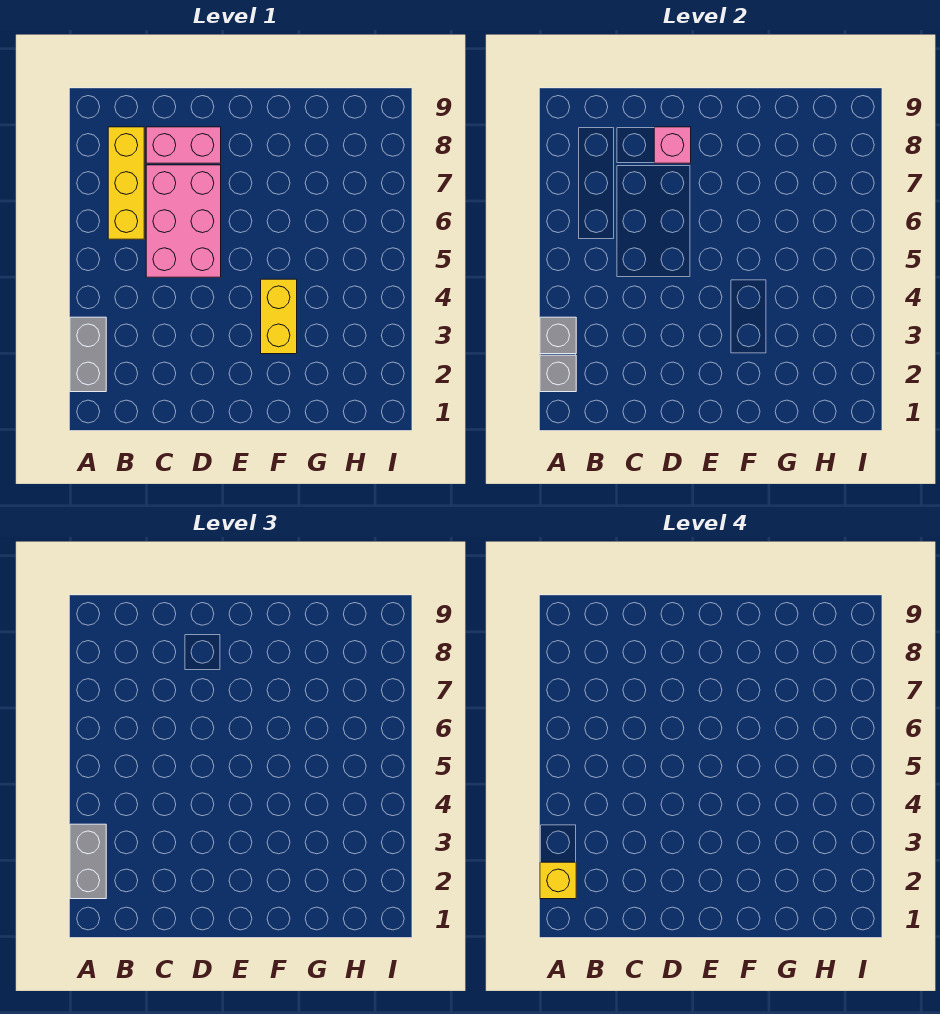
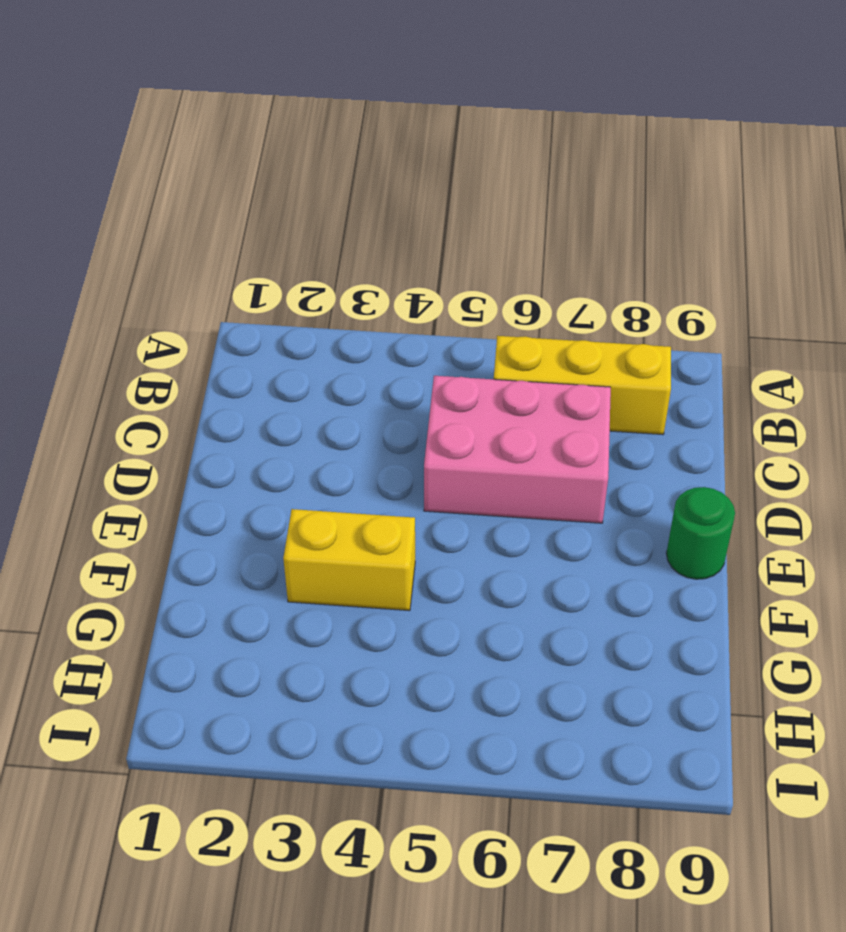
green round brick E9 level 1 -> none
none -> grey brick A2:A3 level 1
none -> pink brick C8:D8 level 1

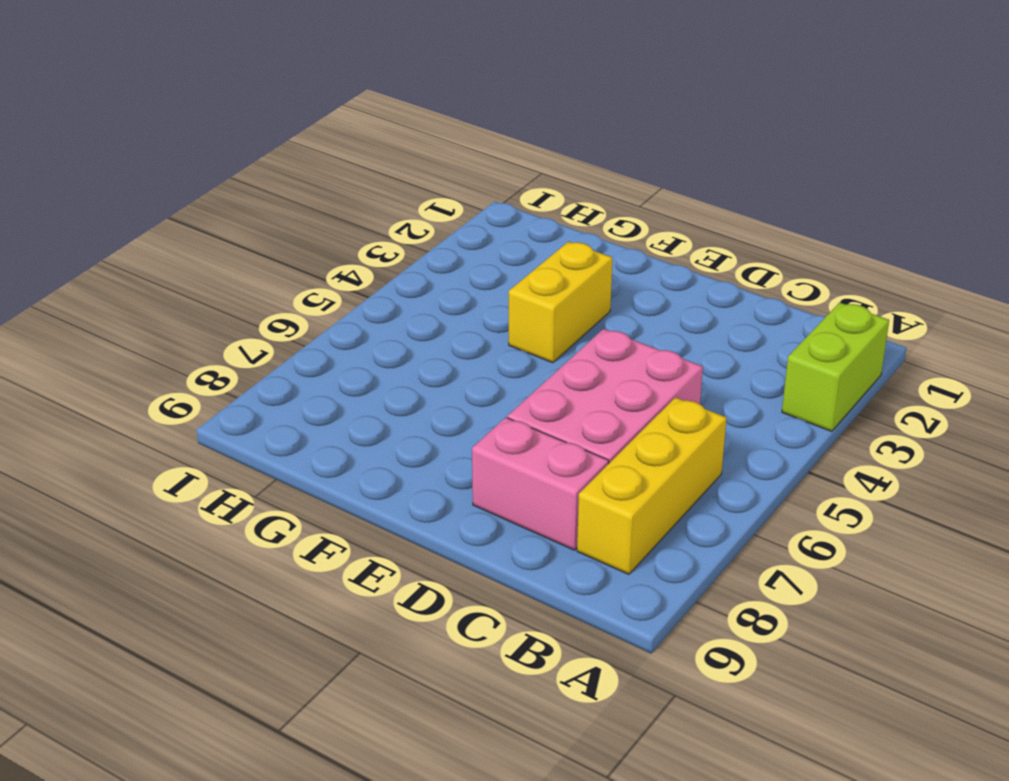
lime brick A2:A3 level 1 -> grey brick A2:A3 level 1
none -> grey brick A2 level 2
none -> grey brick A3 level 2

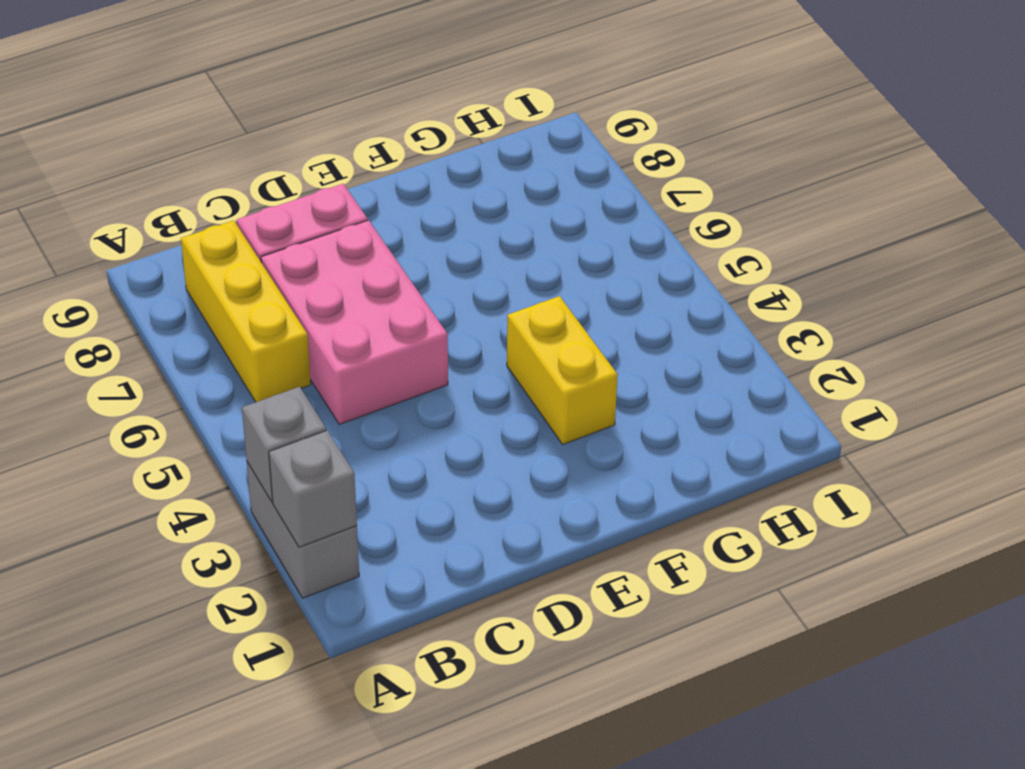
none -> pink brick D8 level 2
none -> grey brick A2:A3 level 3

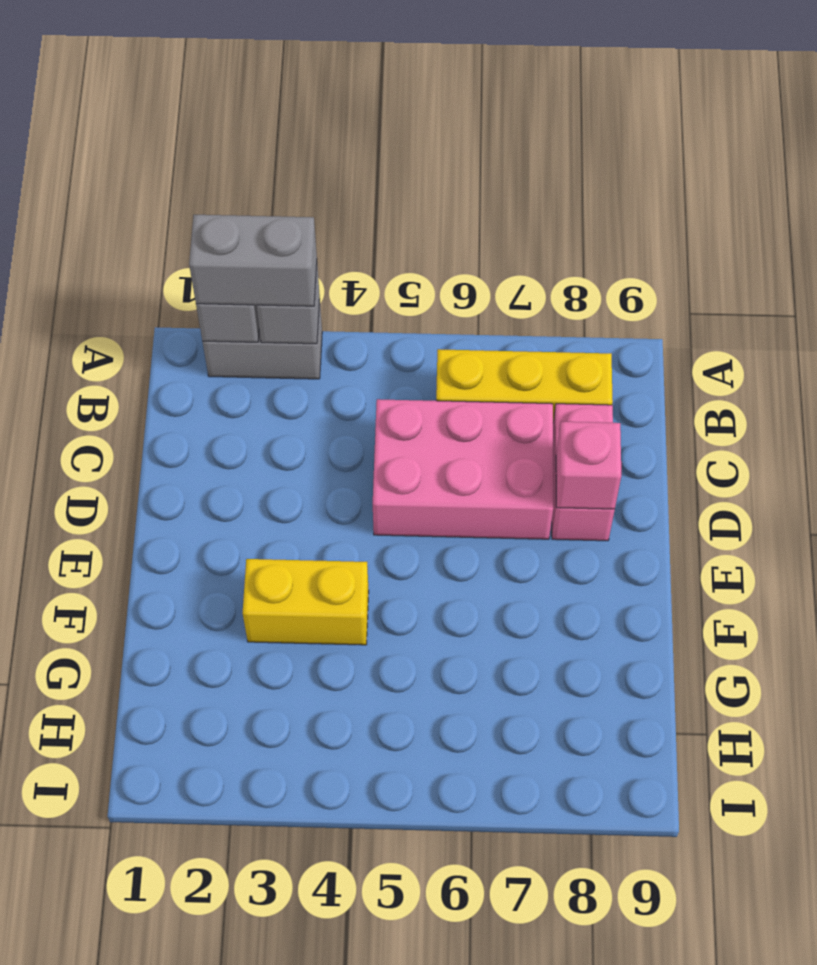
none -> yellow brick A2 level 4

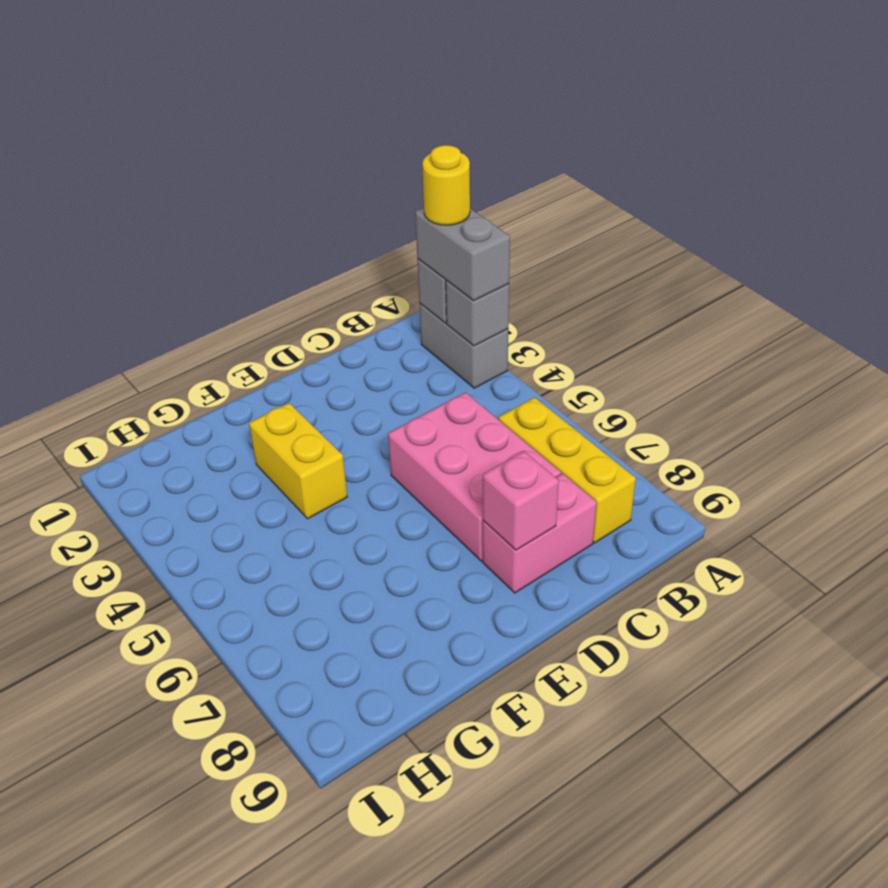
yellow round brick A2 level 4 -> yellow brick A2 level 4

